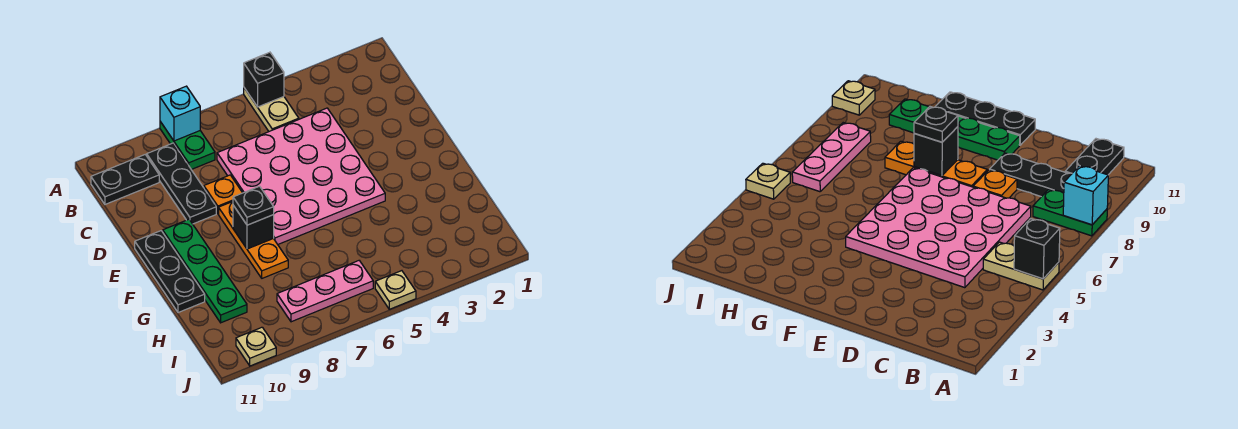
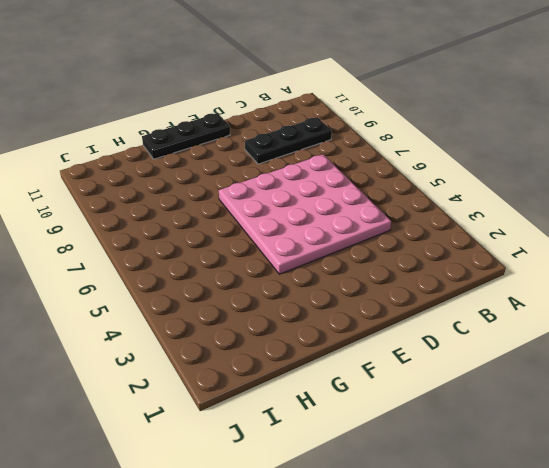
none -> tan plate A5:B5 level 1
none -> green plate A8:B8 level 1
none -> black plate B10:B11 level 1

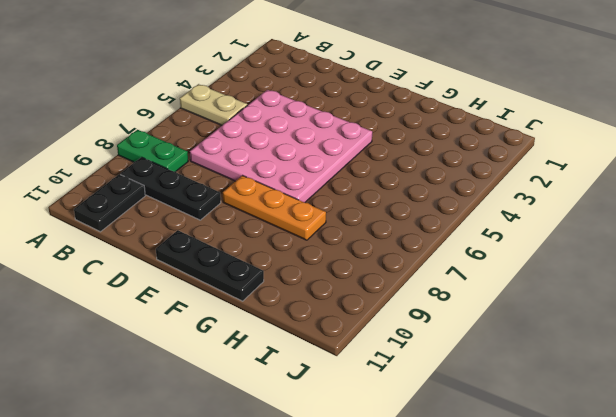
none -> orange plate D8 level 1
none -> green plate E10:H10 level 1
none -> pink plate I6:I8 level 1

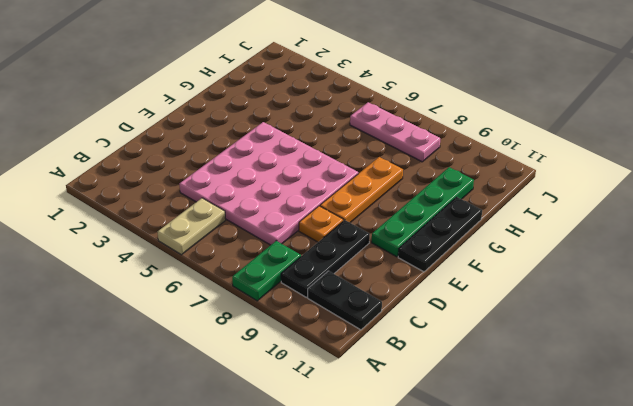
none -> tan plate J5 level 1
none -> tan plate J10 level 1
none -> black brick A5 level 2

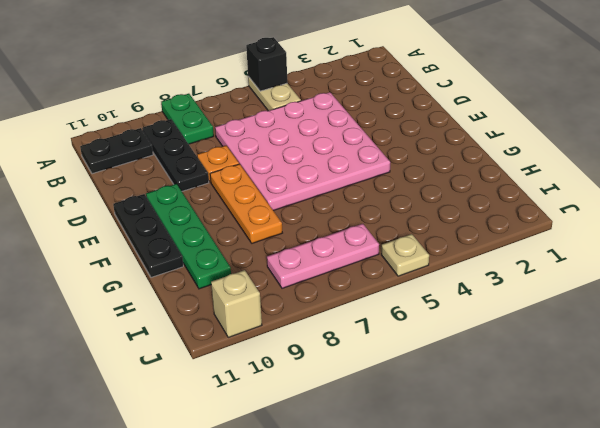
tan brick J10 level 1 -> tan plate J10 level 1
none -> cyan brick A8 level 2
none -> black brick F8 level 2
none -> black plate F8 level 3

